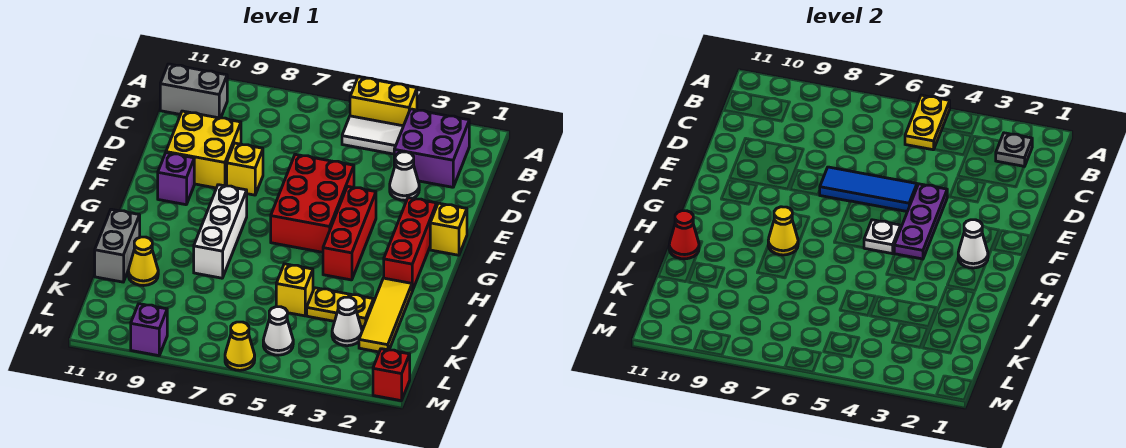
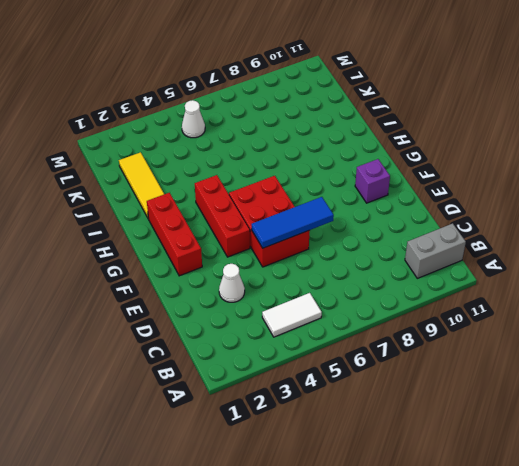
none -> yellow brick A4:A5 level 1
none -> purple brick B2:C3 level 1
none -> yellow brick D9:E10 level 1
none -> yellow brick E8 level 1

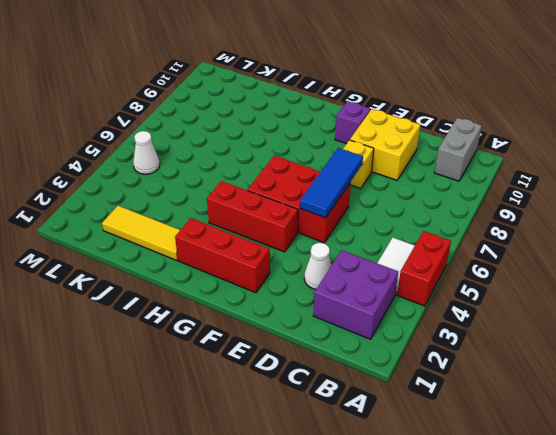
red brick A4:A5 level 1 -> yellow brick A4:A5 level 1
none -> yellow brick F1 level 1
none -> white brick G8:I8 level 1
none -> grey brick I11:J11 level 1
none -> yellow plate J3:J4 level 1

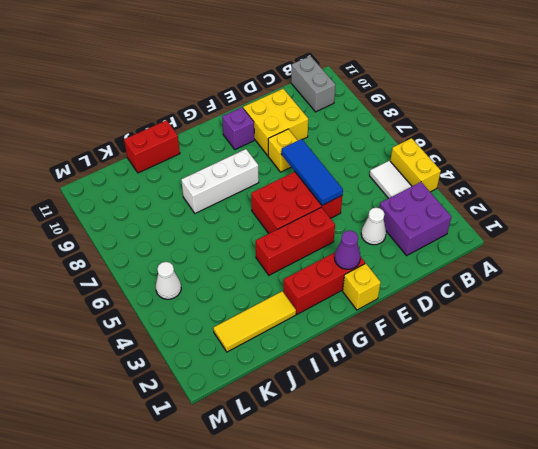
purple cone F2 level 2 -> none
red brick I11:J11 level 1 -> grey brick I11:J11 level 1
none -> yellow plate J3:J4 level 1
none -> yellow brick J5 level 1
none -> yellow cone J10 level 1
none -> white cone K3 level 1

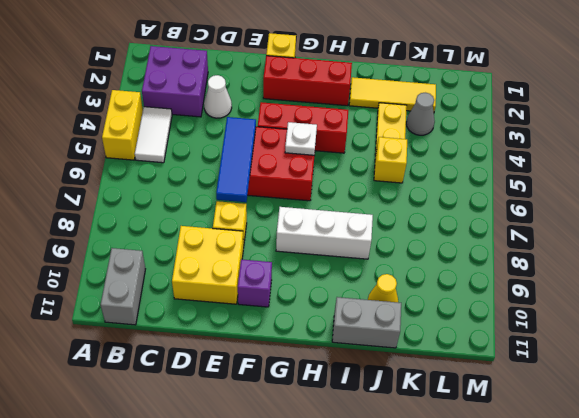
grey cone K3 level 1 -> white cone K3 level 1
none -> white cone L5 level 1
none -> red brick M1 level 1
none -> yellow cone M6 level 1
none -> purple brick M9 level 1

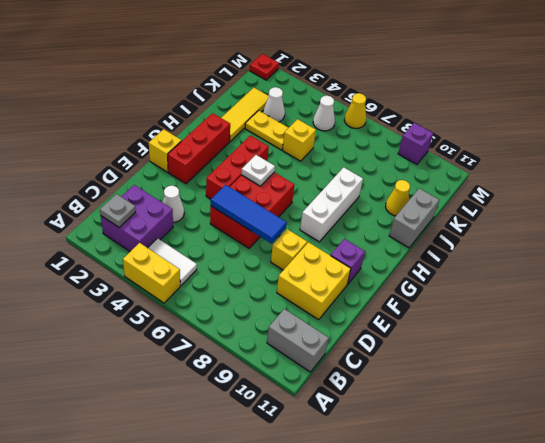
red plate M1 level 1 -> red brick M1 level 1
none -> yellow plate A5:B5 level 2
none -> purple plate E4:G4 level 2
none -> white cone G2 level 2
none -> yellow cone H8 level 2

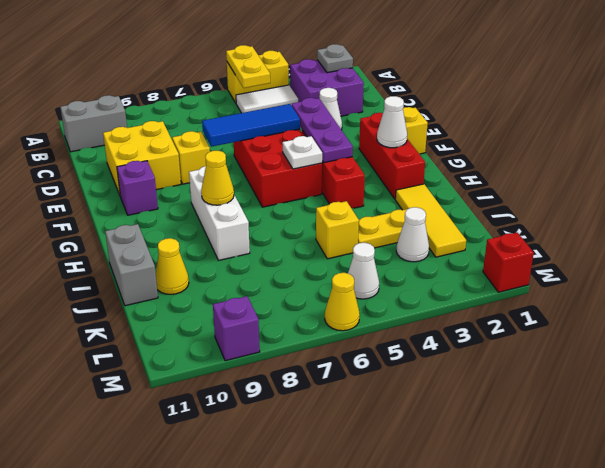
none -> red cone I11 level 2

